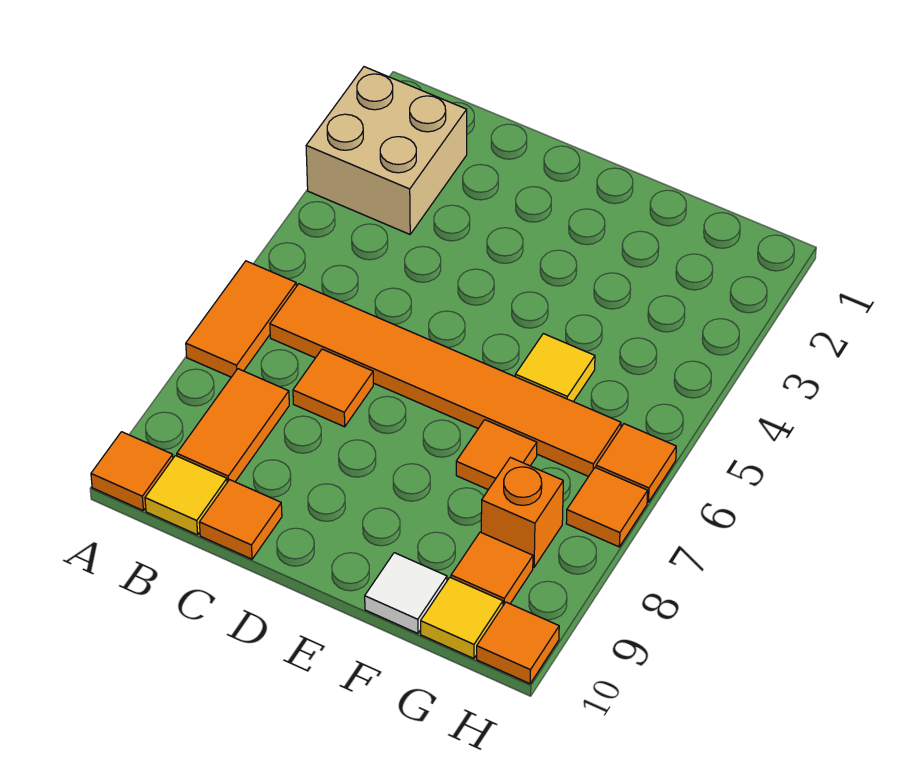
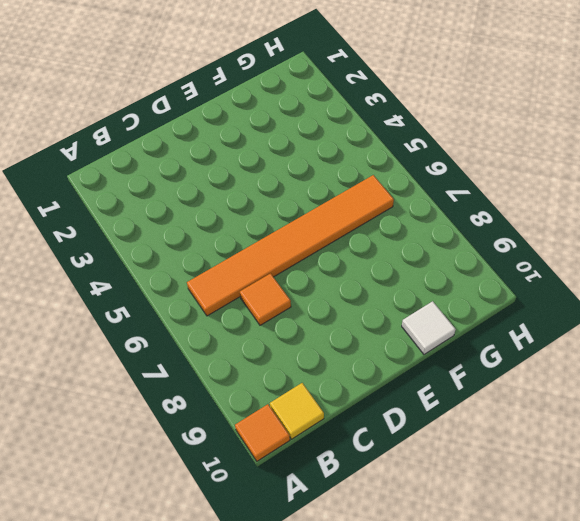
none -> tan brick A2:B3 level 1
none -> orange tile A6:A7 level 1
none -> orange tile B8:B9 level 1

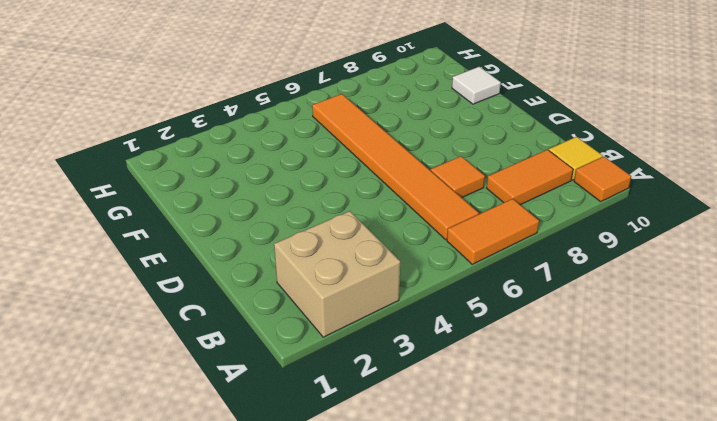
none -> orange tile C10 level 1
none -> yellow tile F5 level 1
none -> orange tile F7 level 1

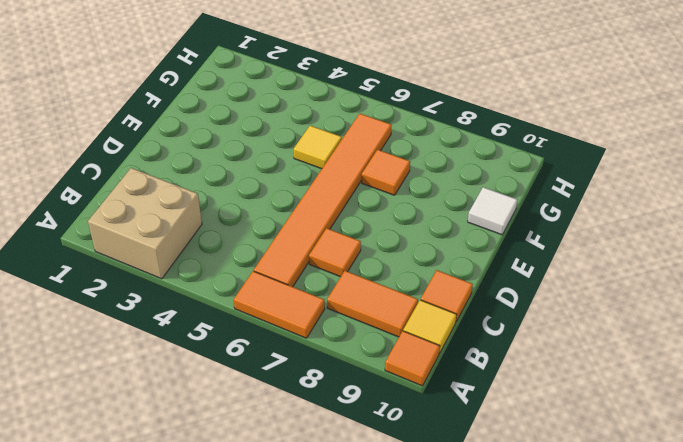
none -> orange brick G8 level 1
none -> orange tile G9 level 1
none -> yellow tile G10 level 1

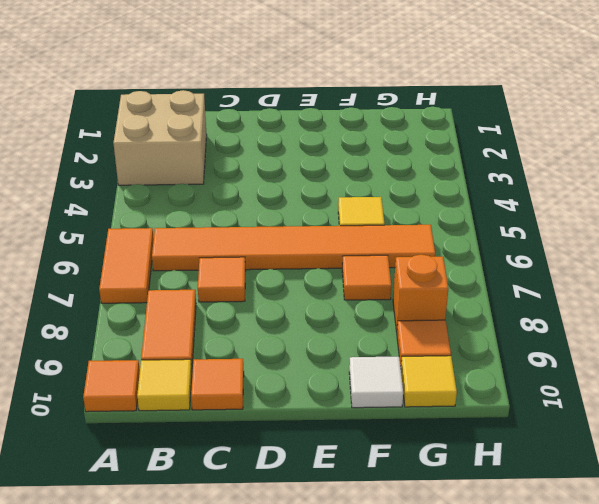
none -> orange tile H6 level 1
none -> orange tile H7 level 1
none -> orange tile H10 level 1

